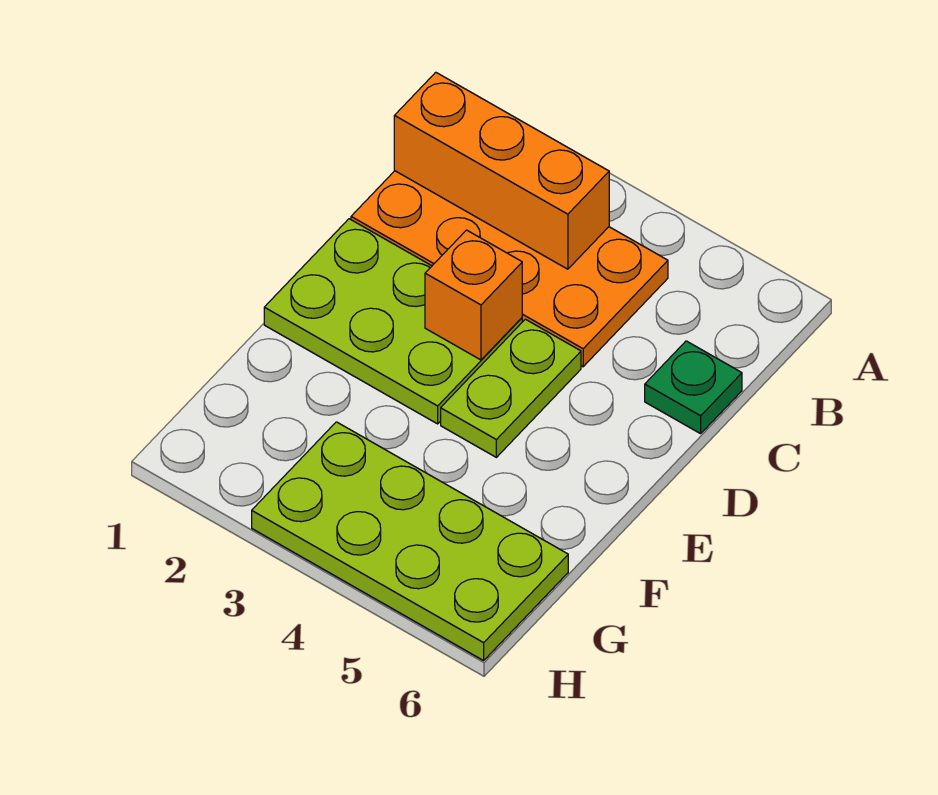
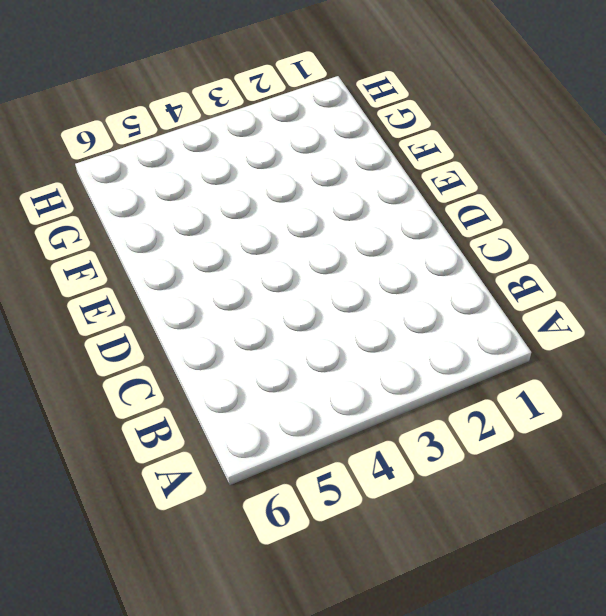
none -> orange plate B1:C4 level 1
none -> green plate C6 level 1

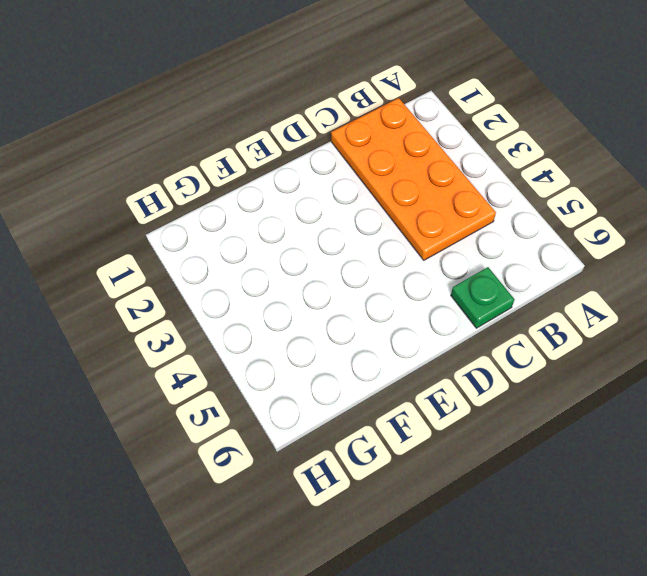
none -> lime plate D1:E3 level 1
none -> lime plate D4:E4 level 1

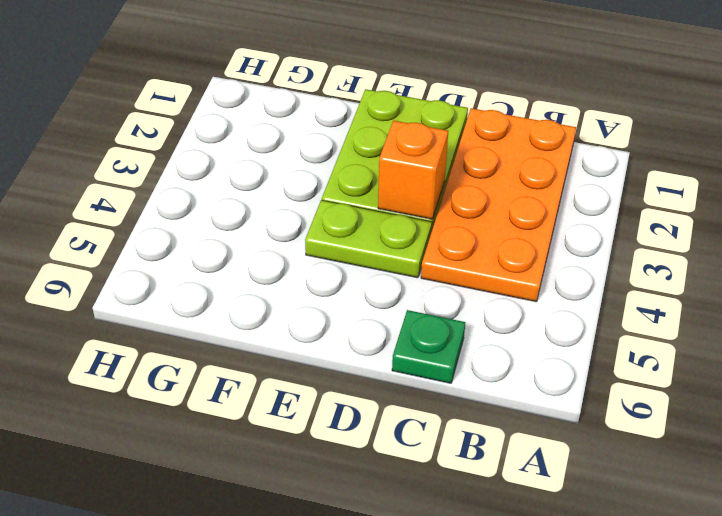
none -> lime plate G3:H6 level 1
none -> orange brick B1:B3 level 2

